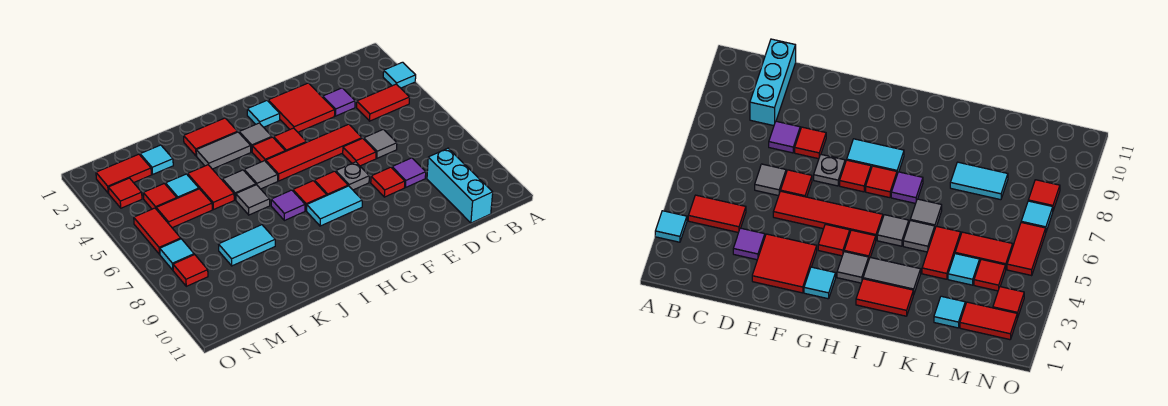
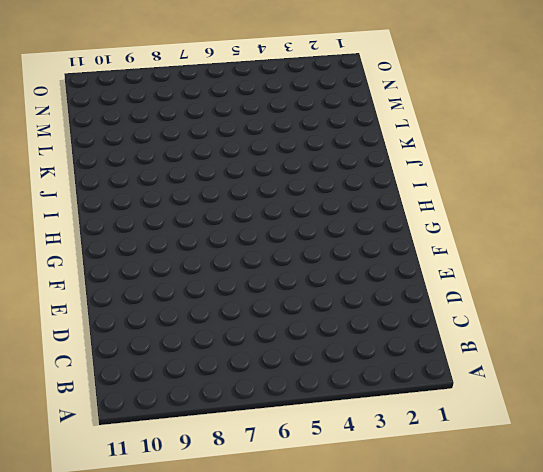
none -> cyan tile A3 level 1
none -> red tile B4:C4 level 1
none -> cyan brick C9:C11 level 1
none -> purple tile D3 level 1

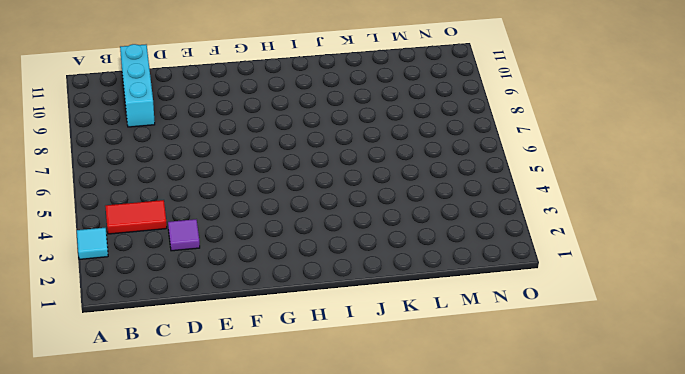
none -> grey tile D6 level 1
none -> purple tile D8 level 1
none -> red tile E2:F3 level 1
none -> red tile E5:H5 level 1

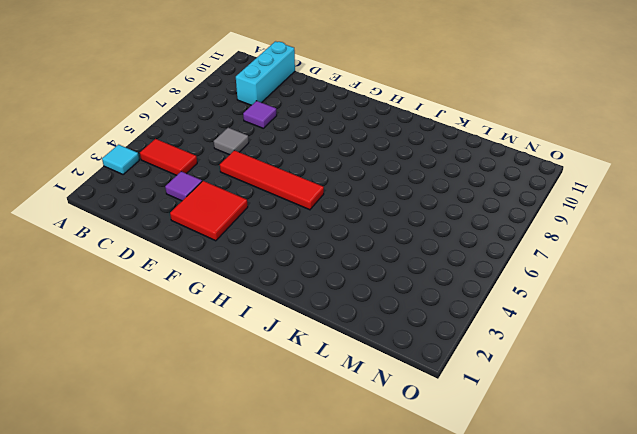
none -> red tile E6 level 1
none -> red tile E8 level 1
none -> grey plate F7 level 1
none -> cyan tile G2 level 1

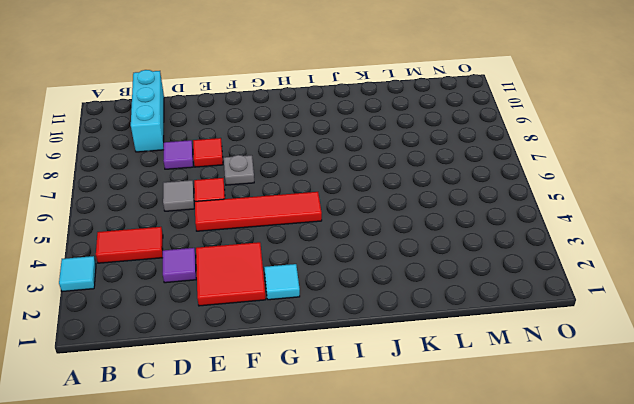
none -> red tile G4 level 1
none -> red tile G7 level 1
none -> cyan tile G8:H8 level 1
none -> grey tile H3 level 1

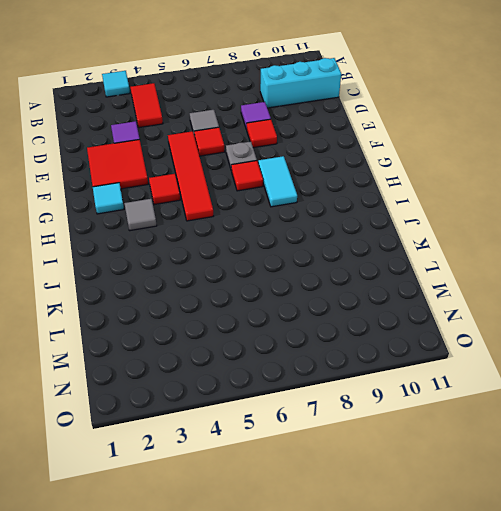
none -> red tile H4 level 1
none -> red tile H7 level 1
none -> red tile I2:J2 level 1
none -> grey tile I3:J3 level 1

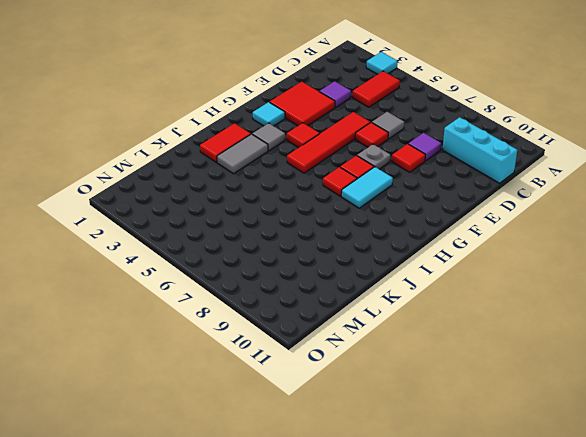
none -> red tile H4 level 1
none -> grey tile I5 level 1
none -> purple tile I7 level 1
none -> grey tile J5 level 1

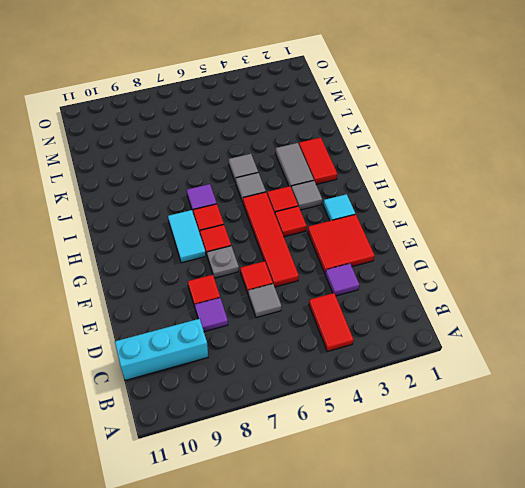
none -> cyan tile A3 level 1
none -> grey tile J6 level 1
none -> red tile K4:K5 level 1
none -> cyan tile K8:L8 level 1

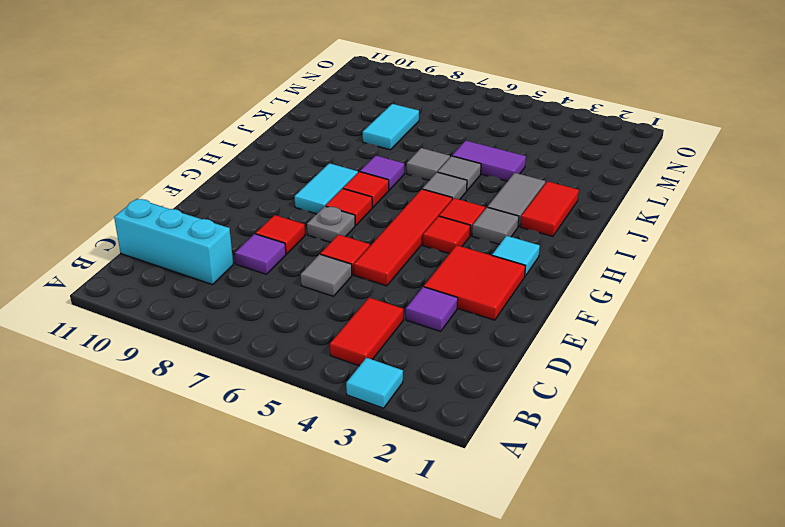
purple tile K4:K5 level 1 -> red tile K4:K5 level 1
none -> cyan tile L2 level 1
none -> cyan tile L4 level 1
none -> red tile L5:M5 level 1
none -> red tile M2:N2 level 1

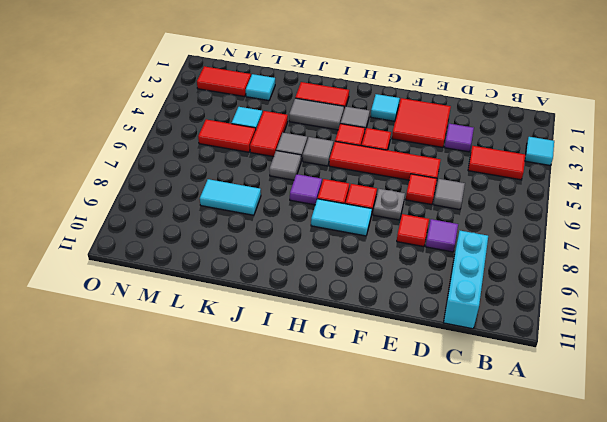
none -> red tile M4 level 1
none -> red tile N3 level 1
none -> red tile N5:N6 level 1
none -> cyan tile N7 level 1

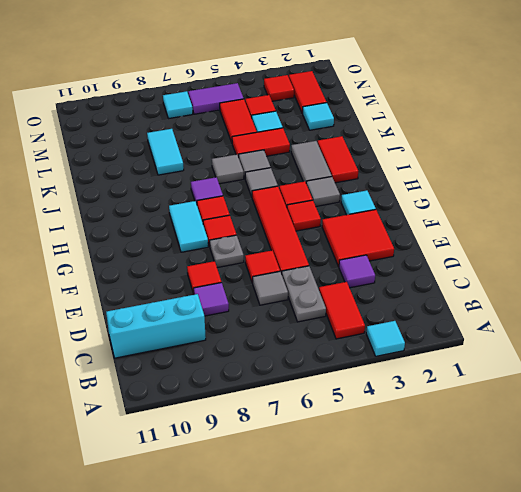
grey plate C5:D5 level 1 -> none
purple tile N5:N6 level 1 -> red tile N5:N6 level 1
none -> red tile N8 level 1

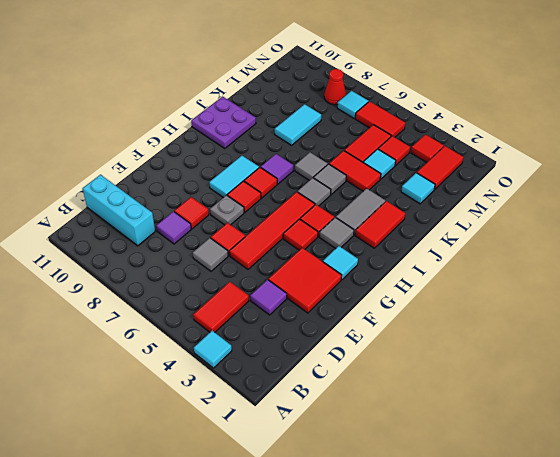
purple plate I10:J11 level 1 -> none
red cone N8 level 1 -> red tile N8 level 1

